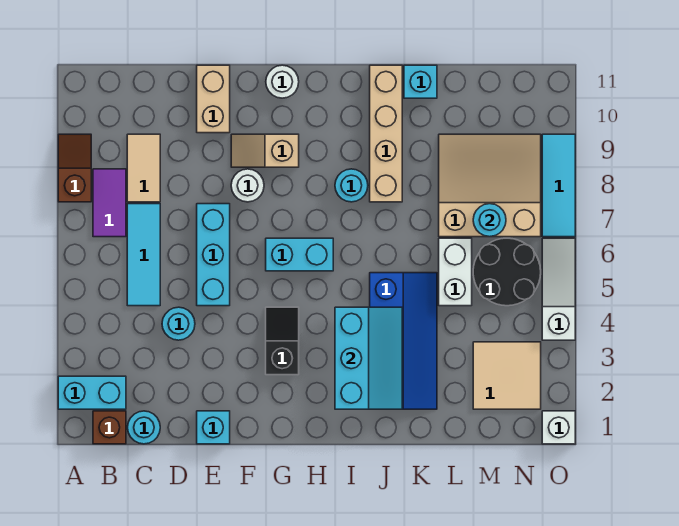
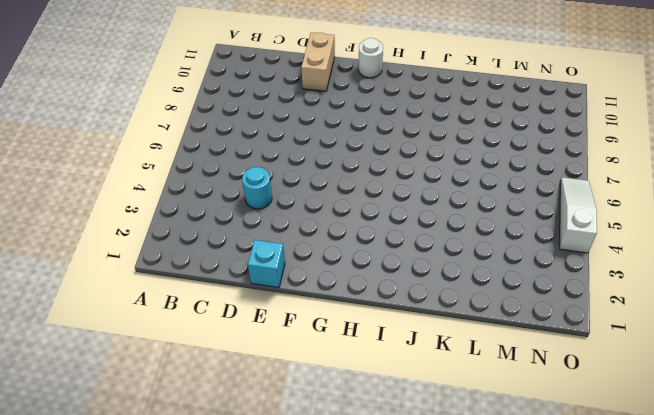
none -> cyan brick A2:B2 level 1
none -> brown slope A8:A9 level 1 top 8
none -> brown brick B1 level 1

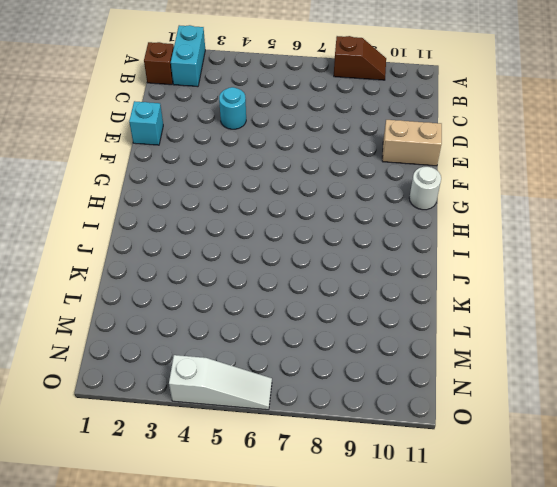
none -> purple tile B7:B8 level 1
none -> cyan round brick C1 level 1
none -> cyan tile C5:C7 level 1

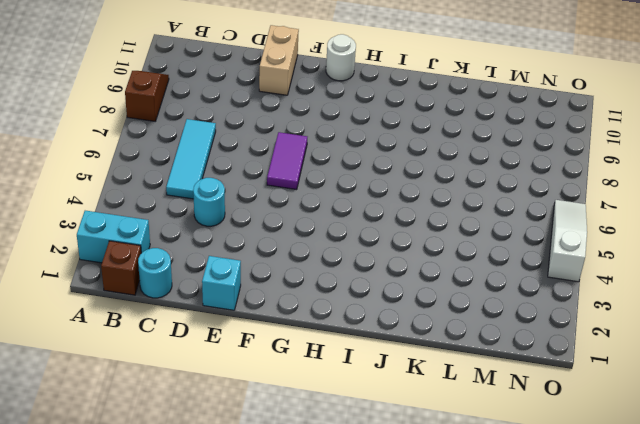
purple tile F6:F7 level 1 -> purple tile B7:B8 level 1
none -> tan tile C8:C9 level 1
none -> cyan brick E5:E7 level 1
none -> white round brick F8 level 1

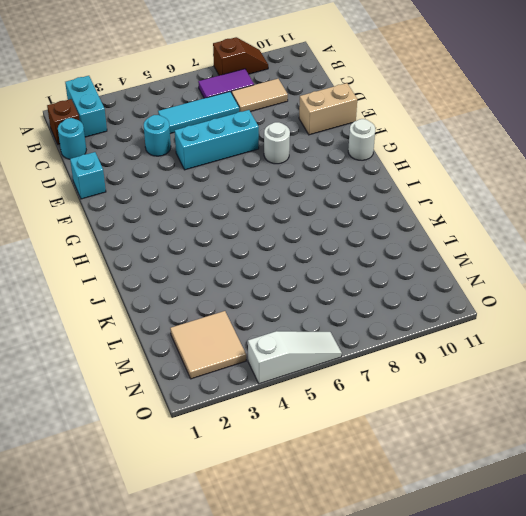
none -> tan slope F9:G9 level 1 top G
none -> black slope G3:G4 level 1 top 3
none -> cyan brick G6:H6 level 1

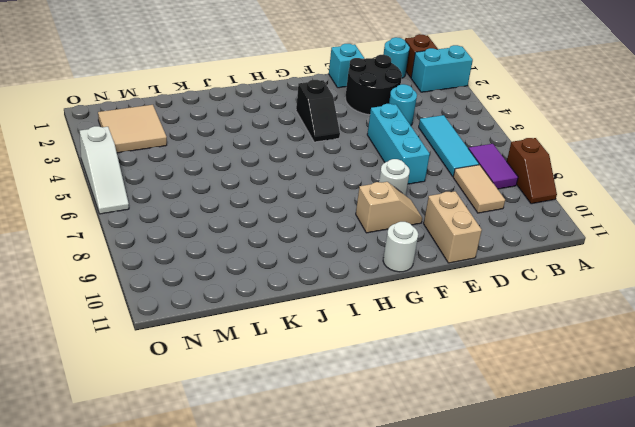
black round brick D2:E3 level 1 -> black round brick M5:N6 level 1
none -> cyan brick G6:H6 level 1
none -> cyan round brick I8 level 1
none -> blue slope J2:K5 level 1 top J

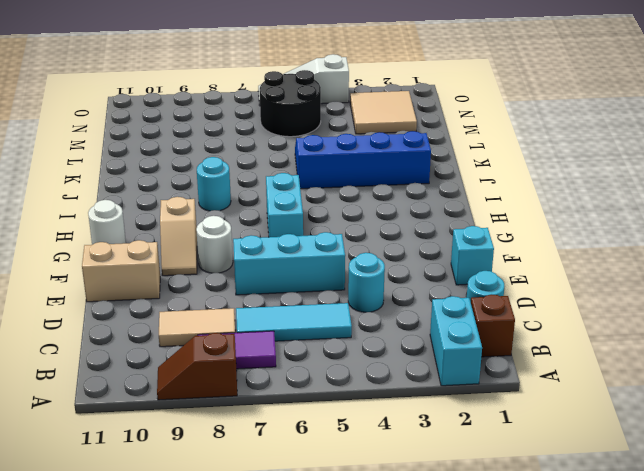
none -> black slope G3:G4 level 1 top 3
none -> tan brick J8:J11 level 1
none -> cyan brick K11 level 1

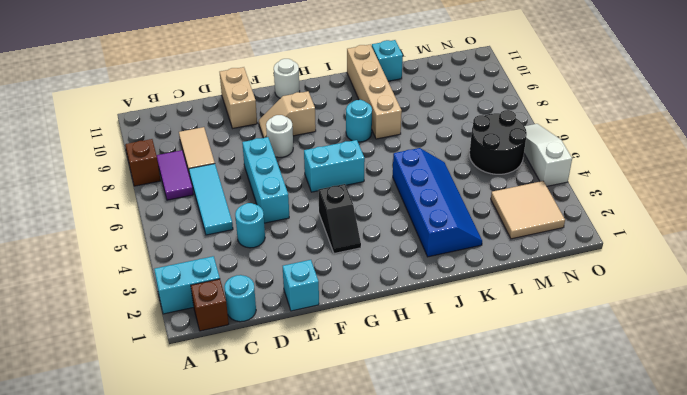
black slope G3:G4 level 1 top 4 -> black slope G3:G4 level 1 top 3
none -> white brick L5:L6 level 1
none -> tan slope L7:N9 level 1 top 7
none -> white brick O1 level 1

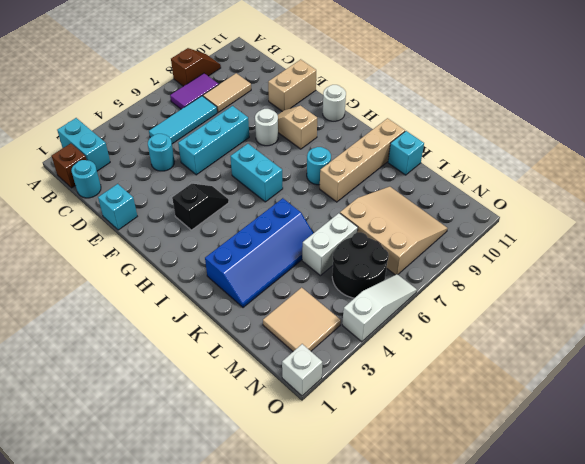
none -> cyan tile O7:O9 level 1
none -> cyan slope I2:J4 level 2 top I
none -> cyan round brick M7 level 2

